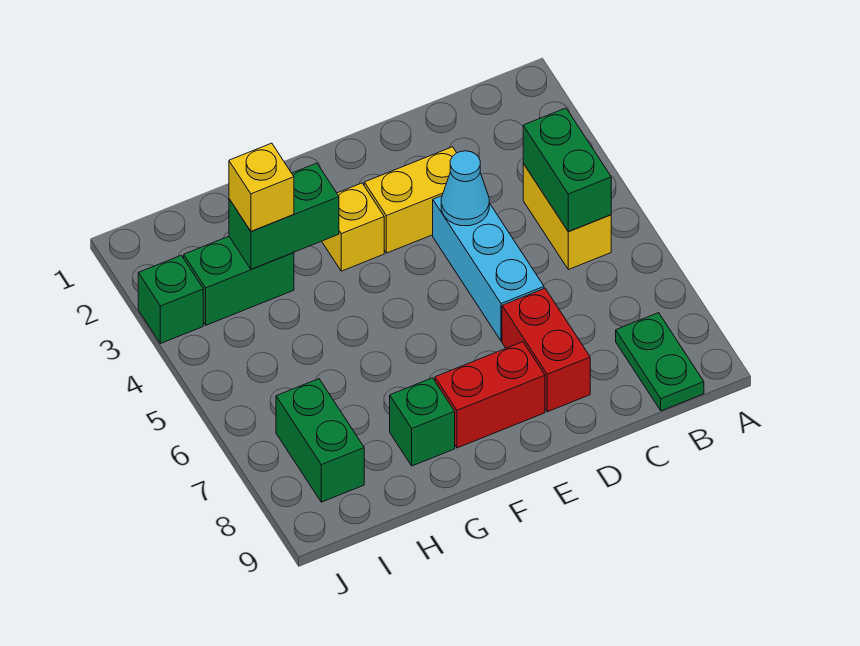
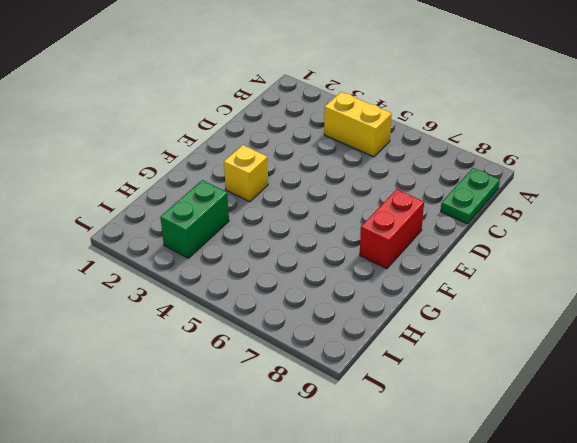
green plate B9:C9 level 1 -> green plate B8:B9 level 1
none -> yellow brick D3:E3 level 1
none -> cyan brick D4:D6 level 1
none -> red brick D7:D8 level 1

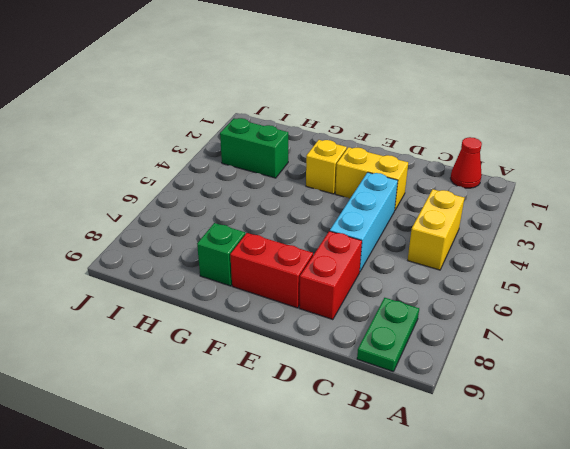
red cone B1 level 1 -> none
none -> green brick I7:I8 level 1
none -> green brick J3 level 1
none -> green brick B4:B5 level 2

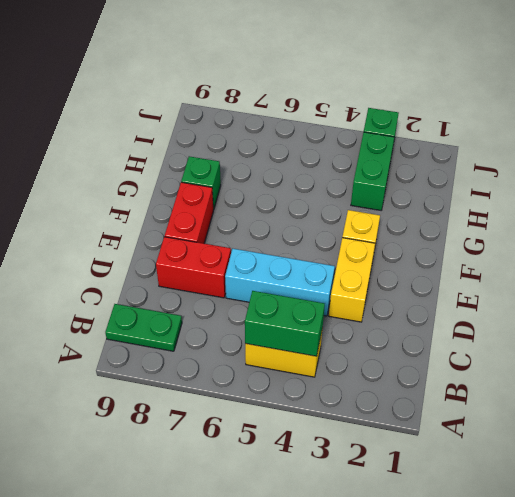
none -> green brick I7:I8 level 1
none -> cyan cone D4 level 2
none -> green brick G3:H3 level 2

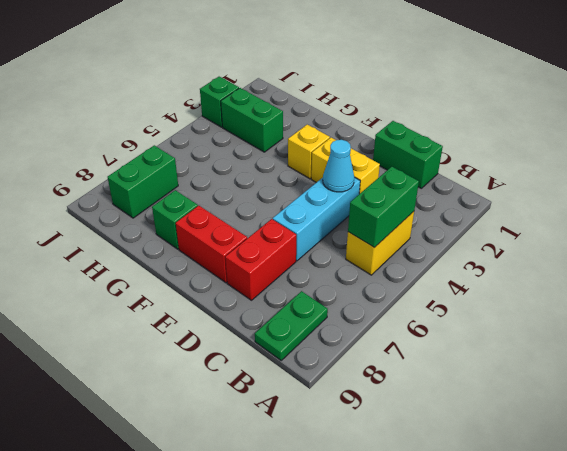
green brick C1:D1 level 1 -> green brick G3:H3 level 2
none -> yellow brick H3 level 3

